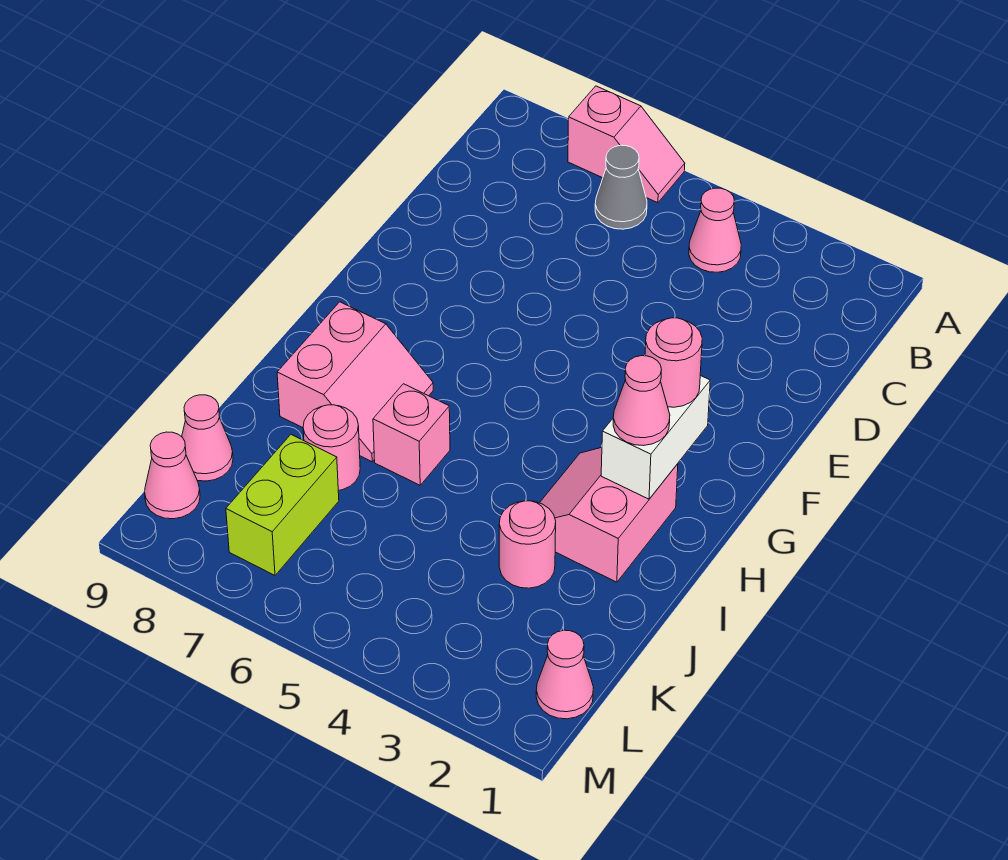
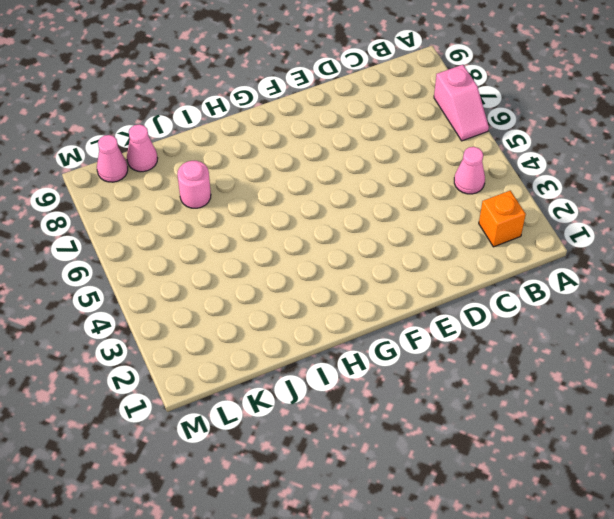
orange brick B2 level 1 -> none
none -> grey cone B6 level 1
none -> pink slope H2:I3 level 1 top 2
none -> pink slope H7:I8 level 1 top 8

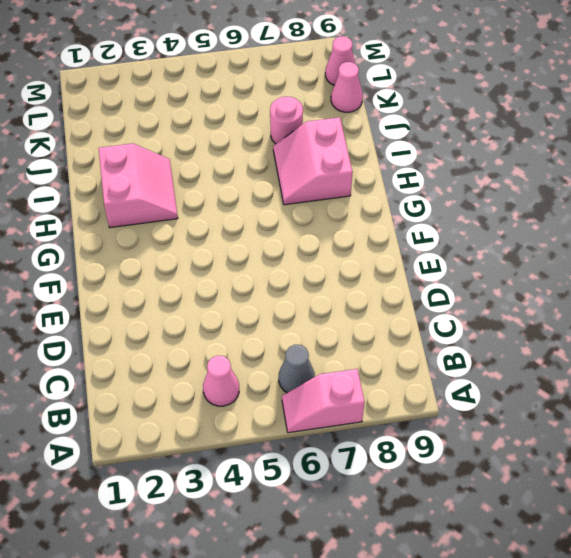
none -> pink brick I6 level 1
none -> pink round brick J3 level 1
none -> lime brick K7:L7 level 1

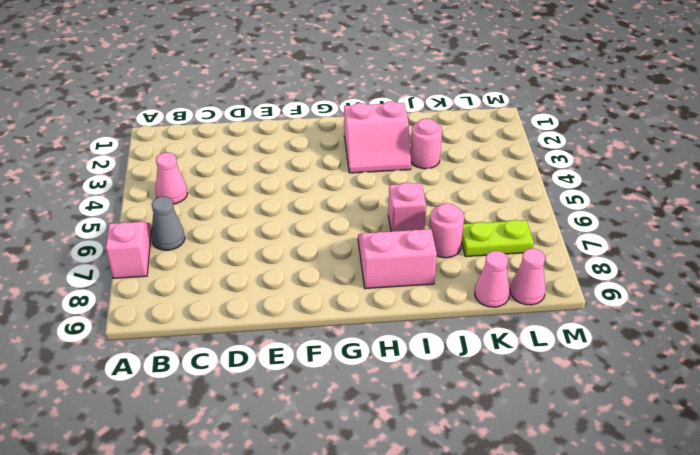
lime plate K7:L7 level 1 -> lime brick K7:L7 level 1
none -> pink cone L1 level 1
none -> white brick G2:H2 level 2
none -> pink round brick G2 level 3

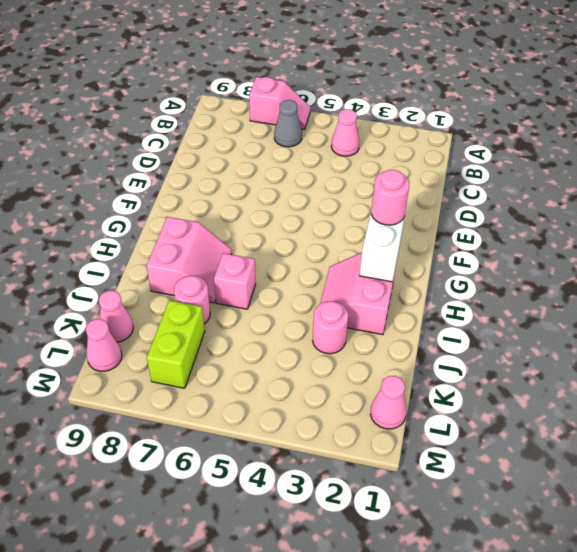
none -> pink cone H2 level 3

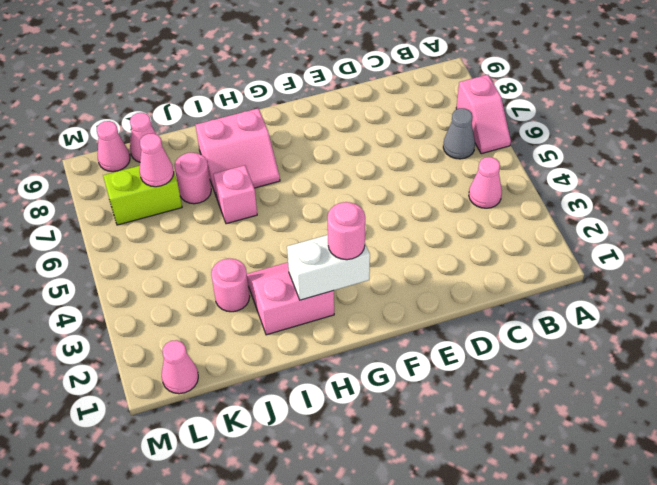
pink cone K7 level 2 -> pink cone H2 level 3

